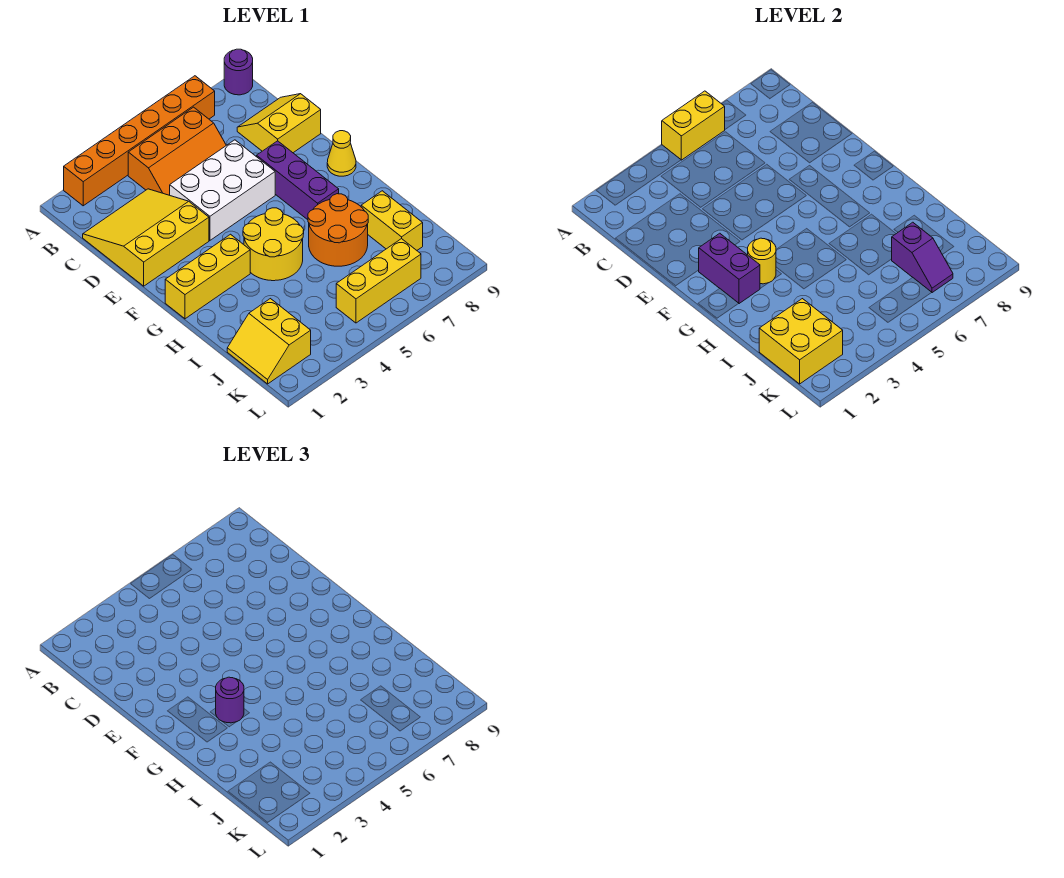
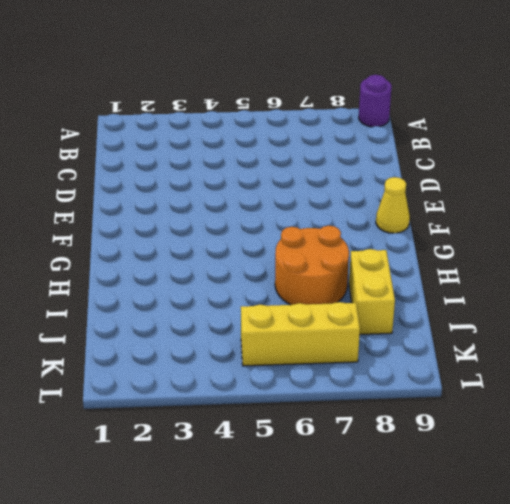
none -> orange brick A2:A7 level 1
none -> orange slope B4:C6 level 1 top B
none -> yellow slope C1:E3 level 1 top E

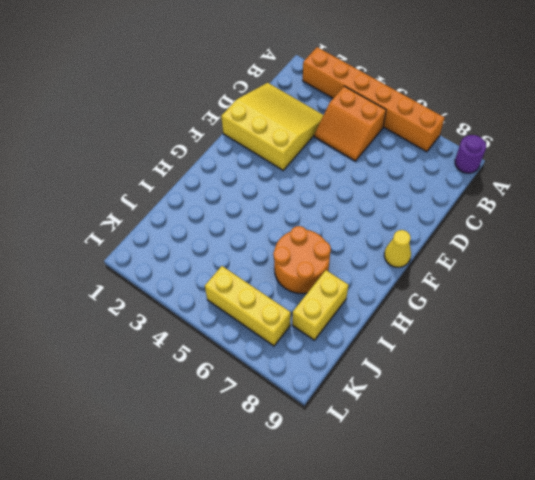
orange slope B4:C5 level 1 top B -> orange slope B4:C6 level 1 top B
none -> yellow slope C8:D9 level 1 top D
none -> white brick D4:E6 level 1
none -> purple brick E7:G7 level 1

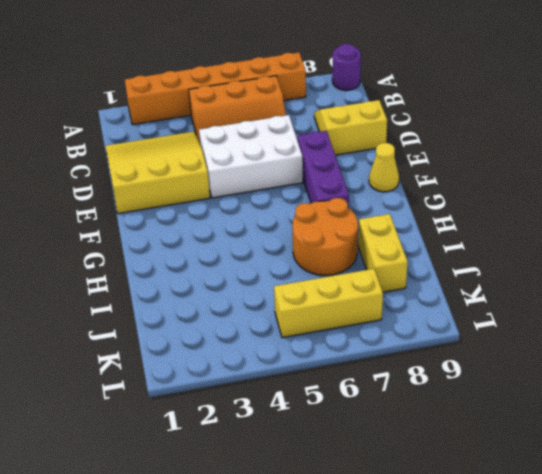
none -> yellow brick G1:G3 level 1
none -> yellow round brick G4:H5 level 1
none -> yellow slope J1:K2 level 1 top 2

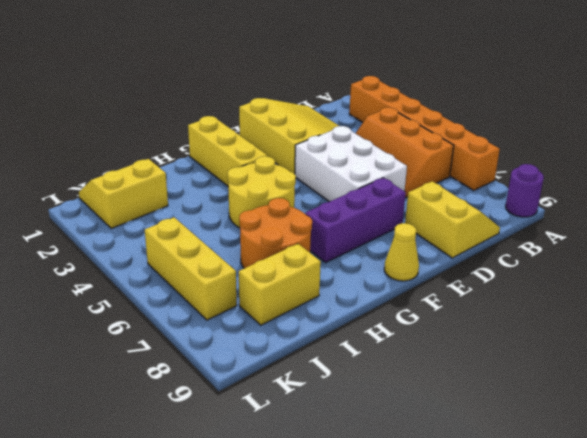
none -> yellow brick A5:A6 level 2
none -> purple brick F2:G2 level 2
none -> yellow round brick G3 level 2

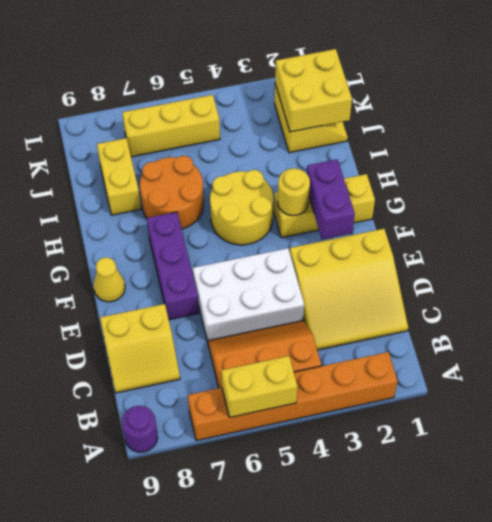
none -> purple slope J7:K7 level 2 top J
none -> purple round brick G3 level 3

